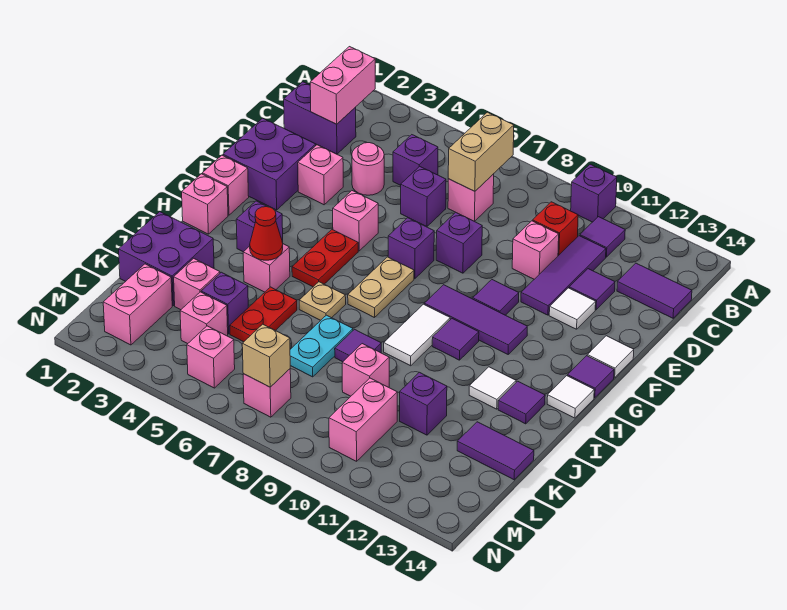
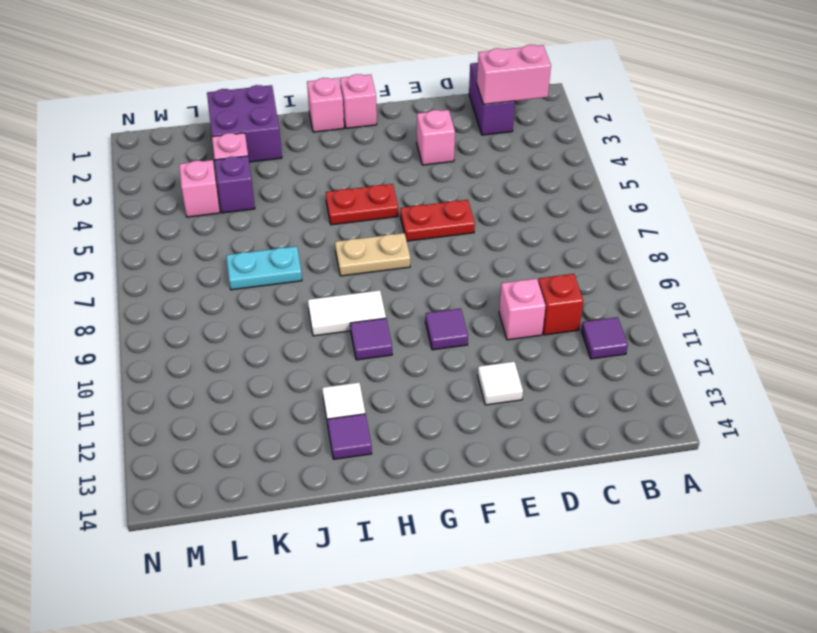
red plate E6:F6 level 1 -> red plate J5:K5 level 1
none -> purple brick A10 level 1
none -> purple brick C5 level 1
none -> pink brick C7 level 1
none -> purple tile C11:E11 level 1

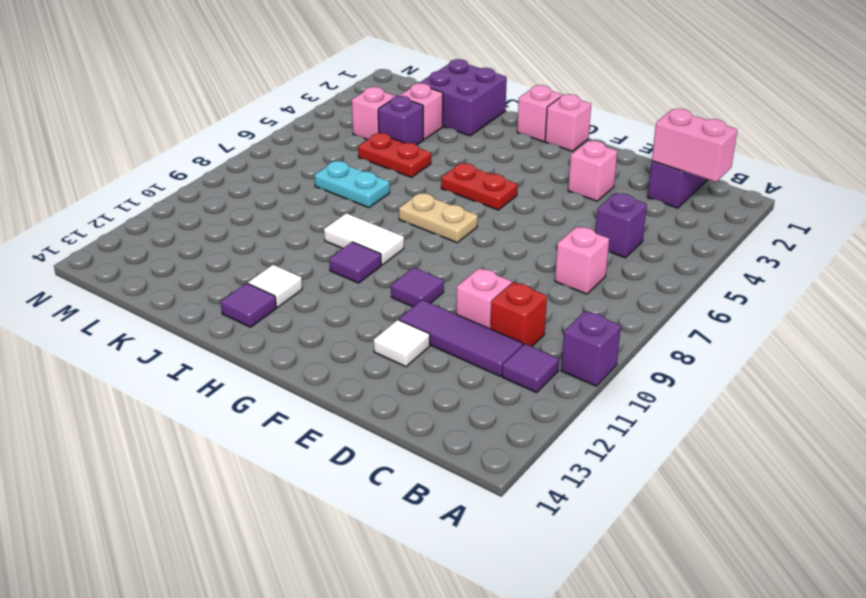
none -> purple tile C13:C14 level 1
none -> pink round brick D4 level 1
none -> purple brick D6 level 1
none -> purple tile D12 level 1

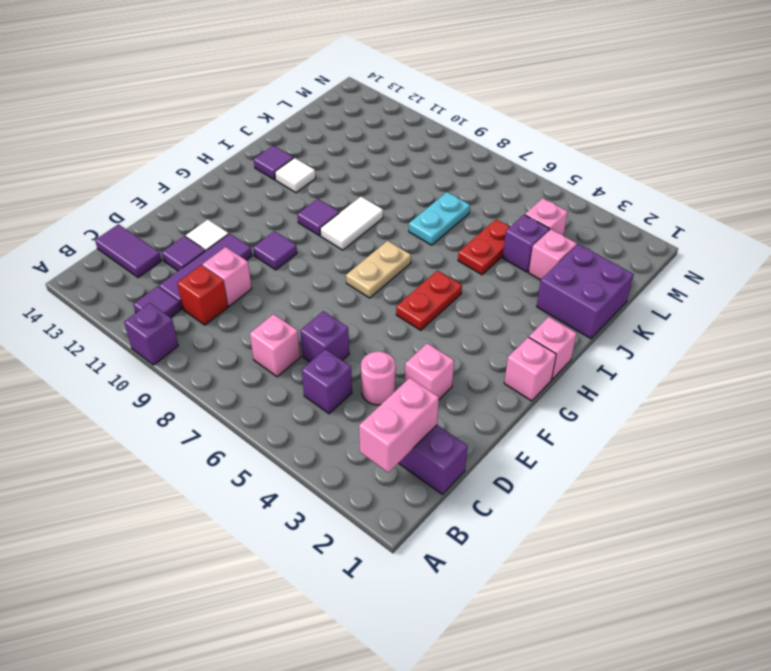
none -> purple brick E1:F2 level 1
none -> purple brick E8 level 1
none -> pink brick F5 level 1
none -> purple brick F7 level 1

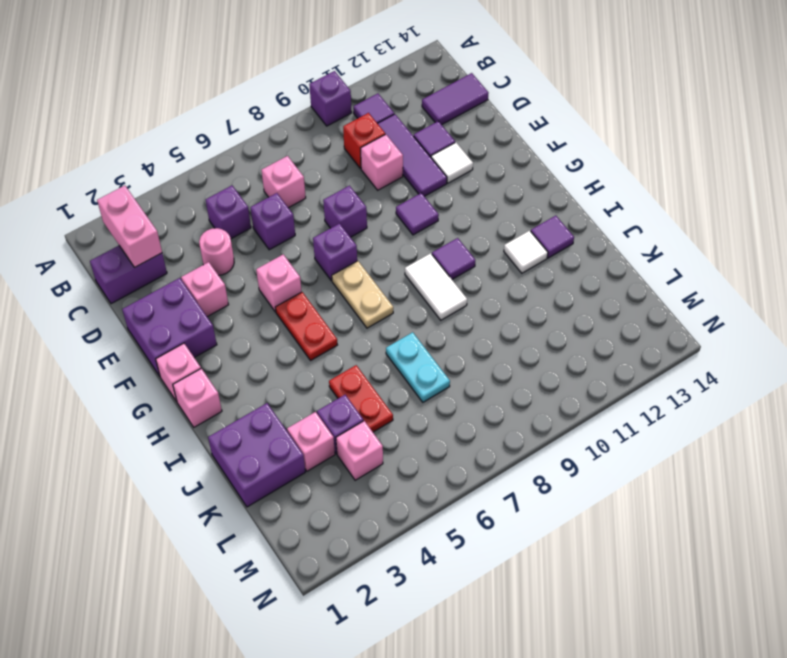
none -> white tile F14 level 1
none -> purple tile G9:G11 level 1
none -> purple tile G14 level 1
none -> purple brick H3 level 1

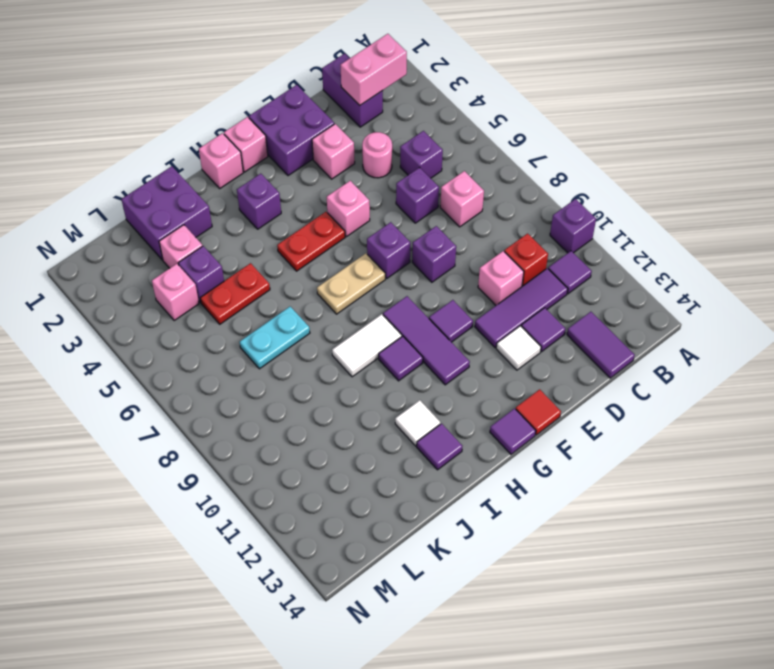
red tile F14 level 1 -> white tile F14 level 1
none -> white tile H14 level 1
none -> pink brick I4 level 1
none -> tan plate I6 level 1
none -> purple tile J8 level 1

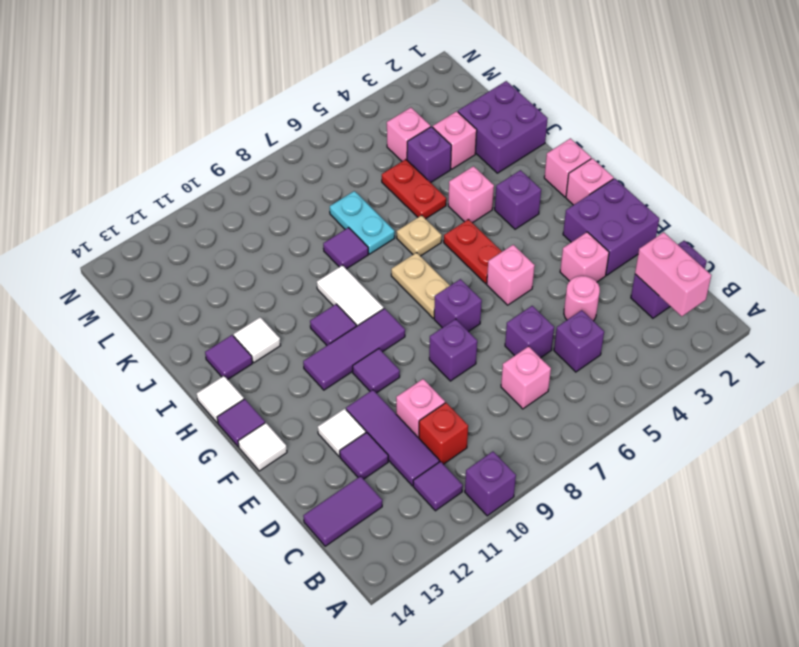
none -> pink brick K9 level 1
none -> purple brick K11 level 1
none -> purple tile K13:K14 level 1
none -> pink brick L2:M2 level 1

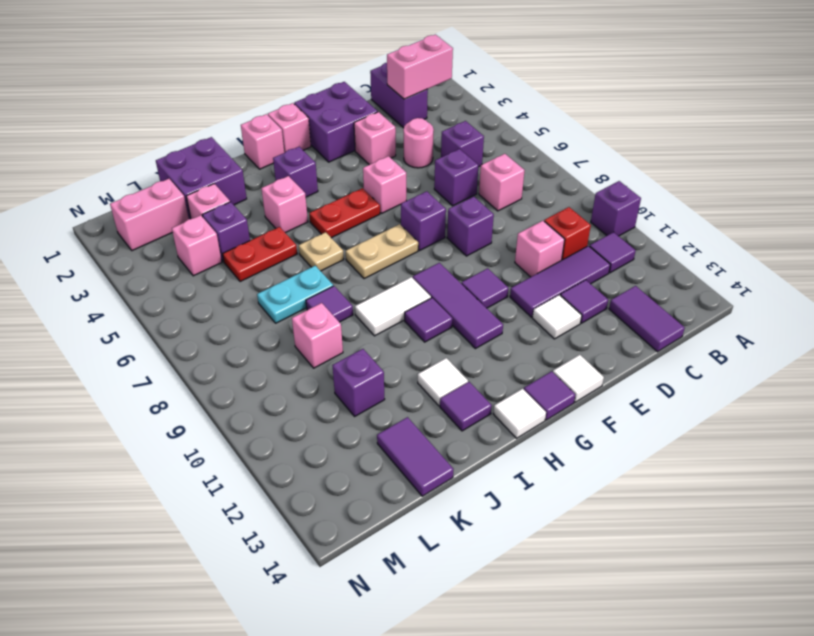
none -> pink brick L10:M10 level 1
none -> pink brick M5 level 1
none -> pink brick M7 level 1
none -> tan brick B7:C7 level 2

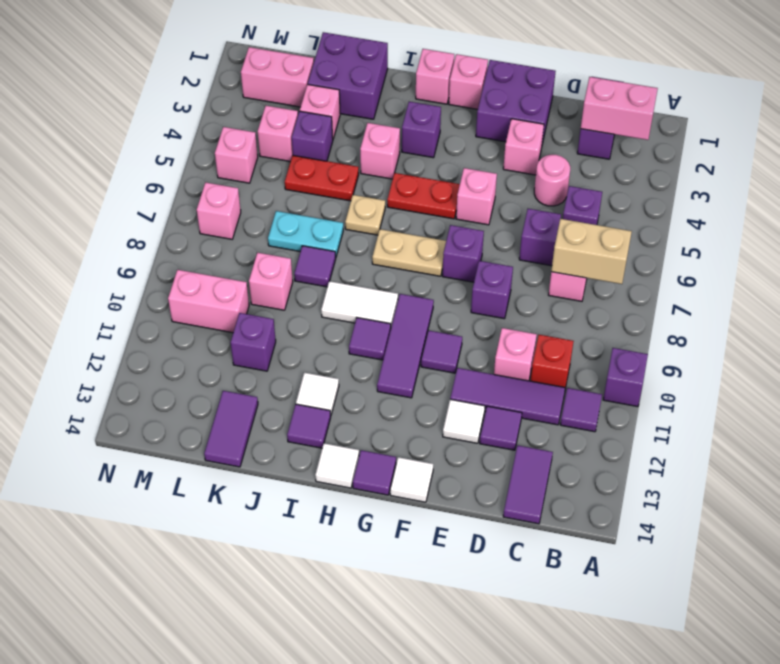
none -> red cone I4 level 2
none -> tan brick M7 level 2

